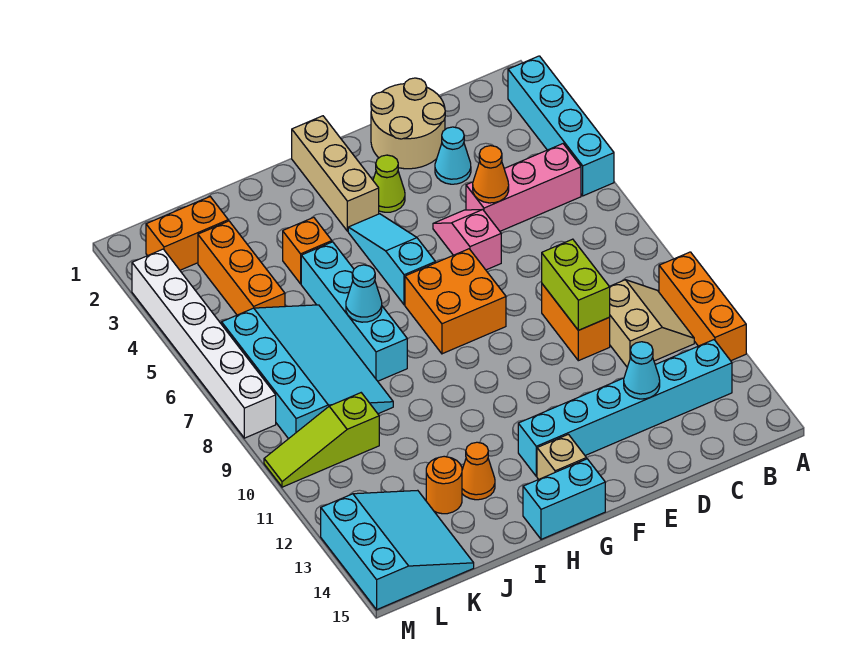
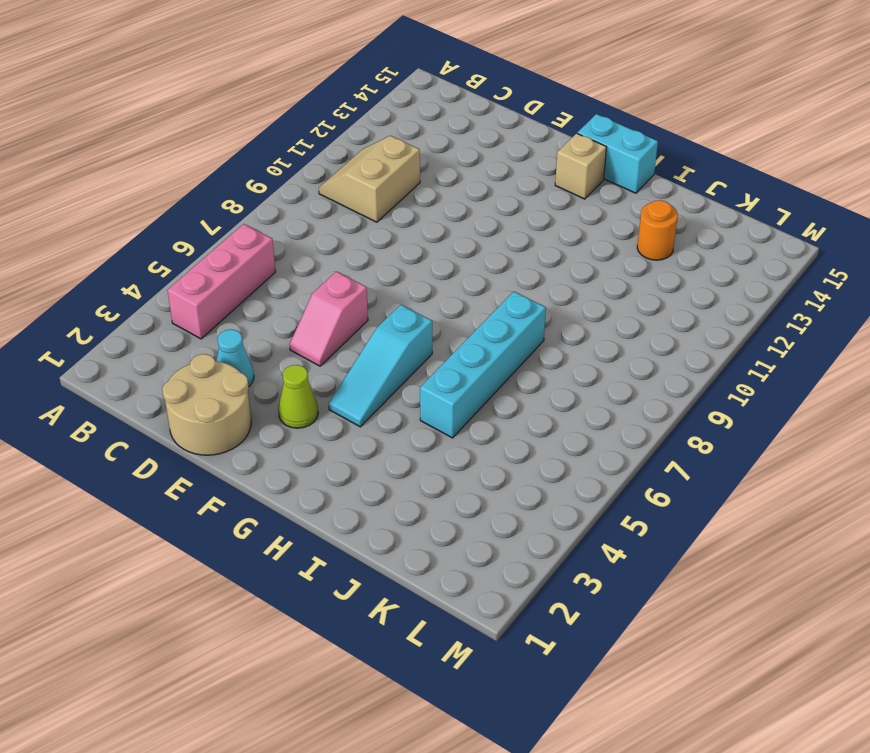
pink brick B4:B6 level 1 -> pink brick B5:D5 level 1
none -> cyan brick A2:A5 level 1
none -> orange brick A10:A12 level 1
none -> cyan brick B13:G13 level 1

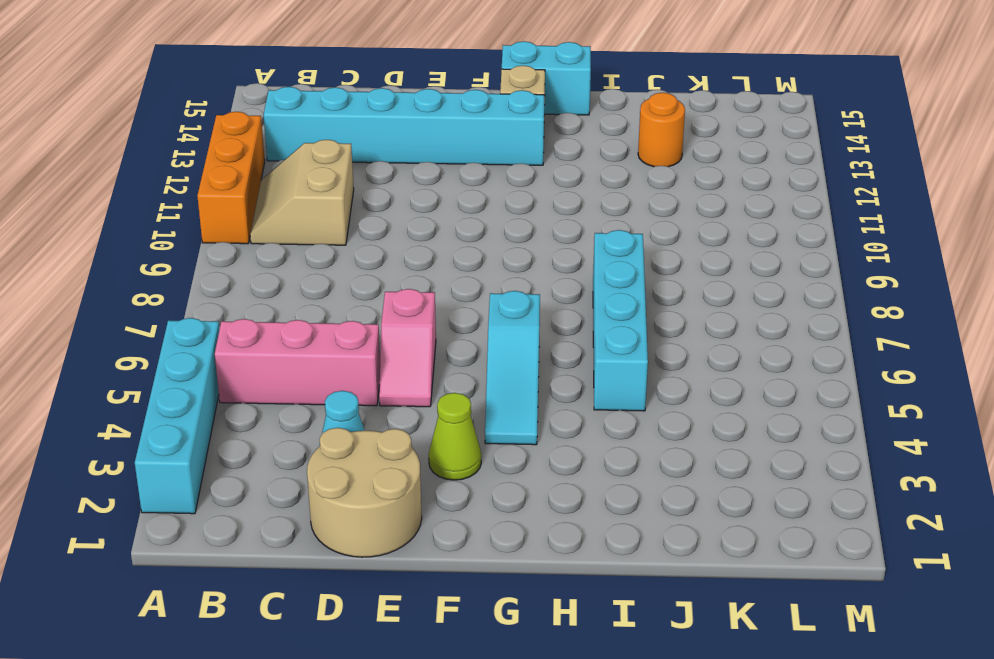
none -> orange brick D9:D10 level 1
none -> orange brick F7:G8 level 1
none -> tan brick G1:G3 level 1

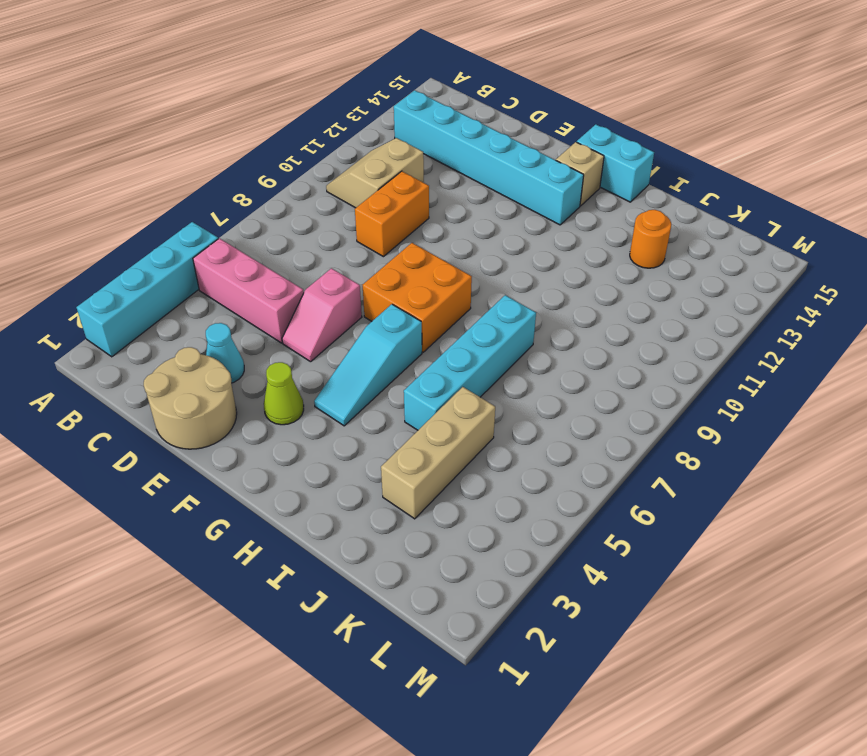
tan brick J3:J5 level 1 -> tan brick G1:G3 level 1
none -> orange brick A10:A12 level 1
none -> orange brick I4 level 1
none -> orange cone I13 level 1

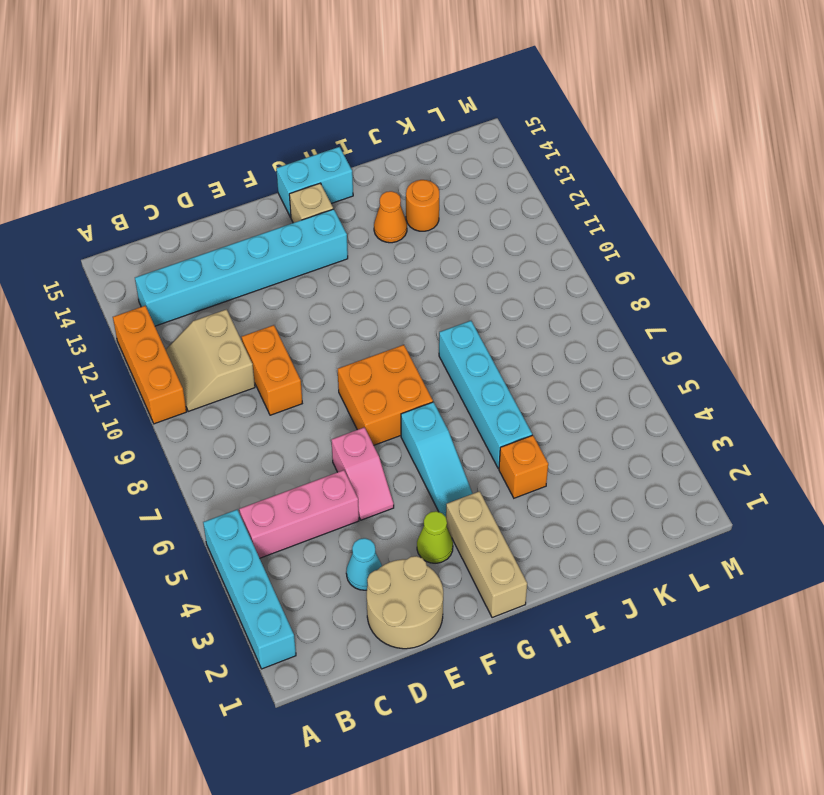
none -> cyan slope J6:L9 level 1 top L
none -> orange brick K2:L2 level 1
none -> orange brick K3:K5 level 1

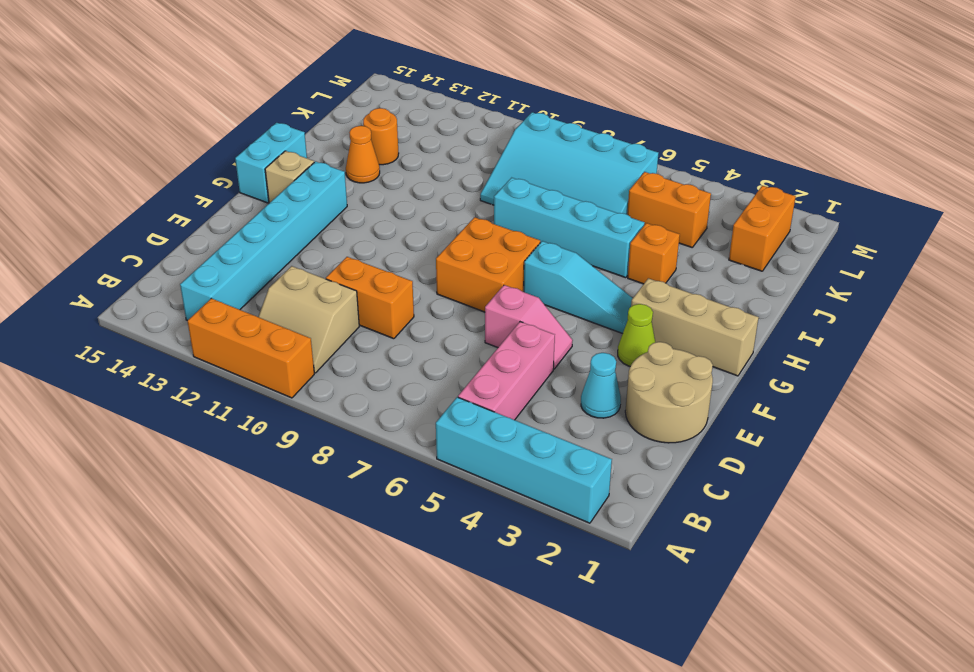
orange brick K4:K5 level 1 -> orange brick K3:K5 level 1
none -> lime slope K10:M10 level 1 top K
none -> cyan slope K13:M15 level 1 top M
none -> white brick M3:M8 level 1

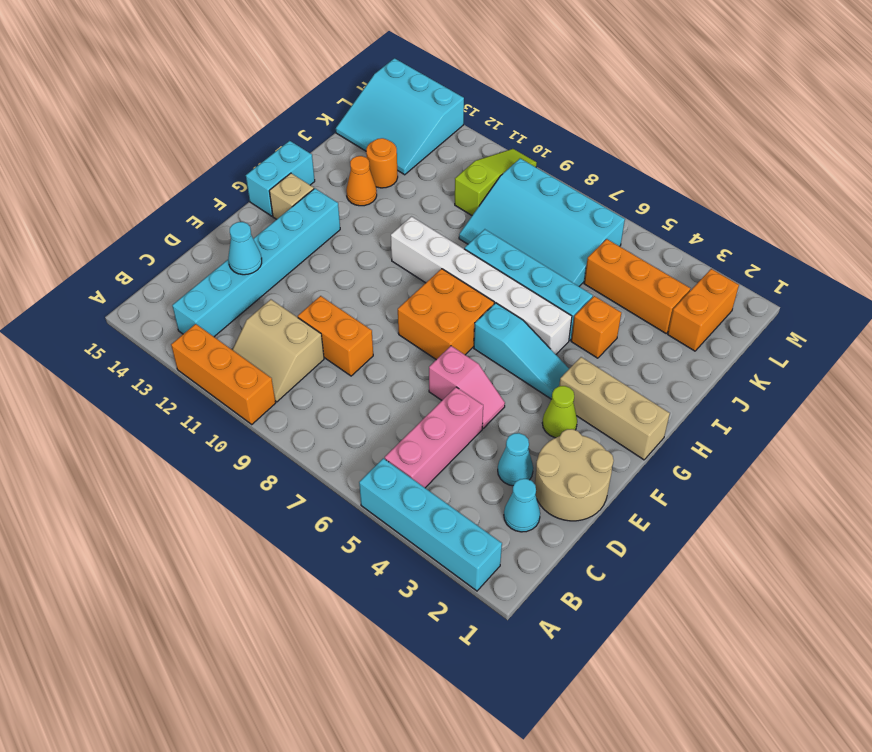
cyan cone C2 level 1 -> cyan cone I7 level 2
white brick H5:H10 level 1 -> white brick M3:M8 level 1
none -> orange cone D5 level 2
none -> lime brick D9:D10 level 2

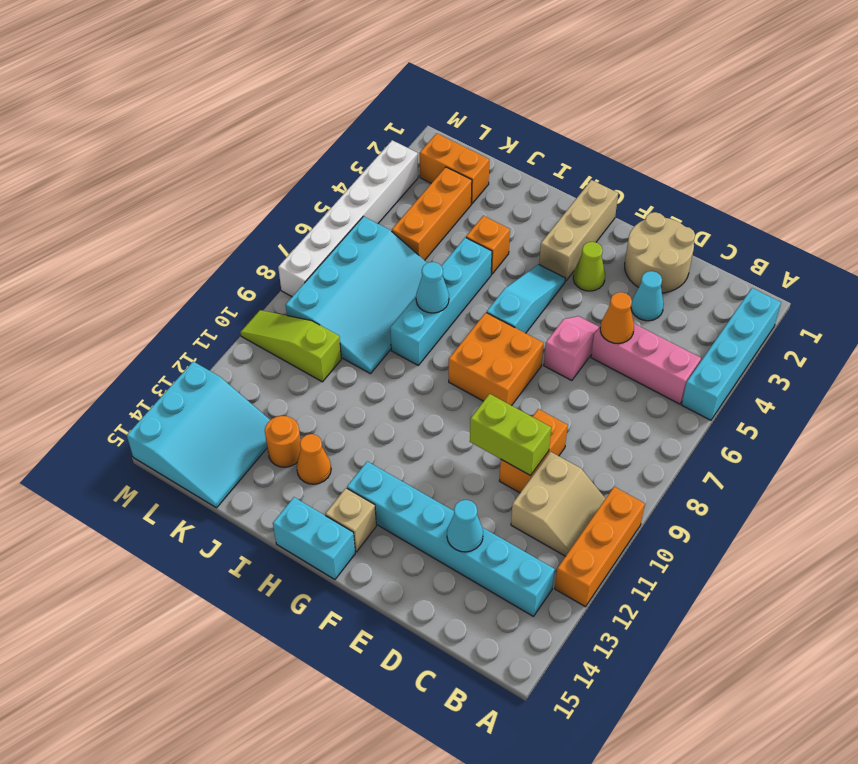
lime brick D10:E10 level 2 -> lime brick D9:D10 level 2

